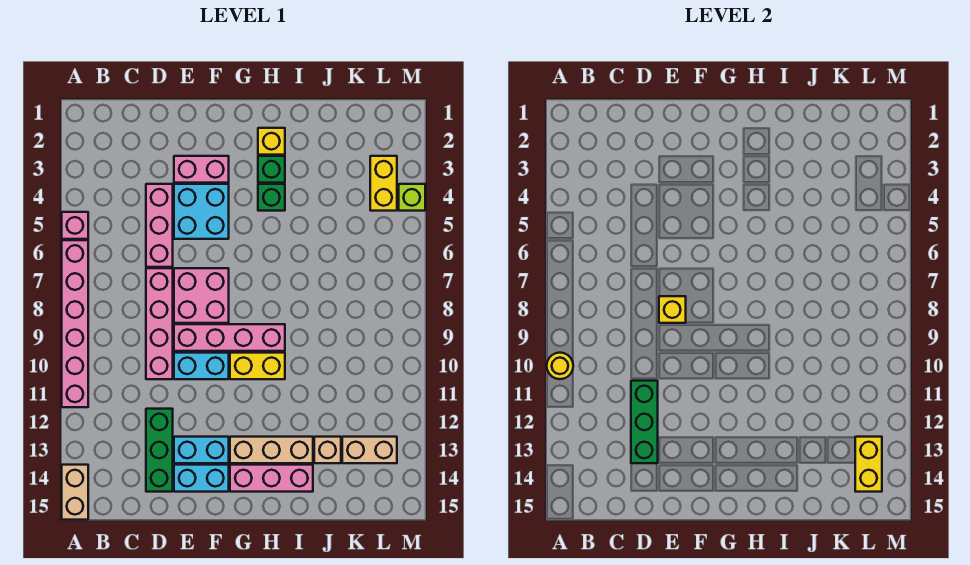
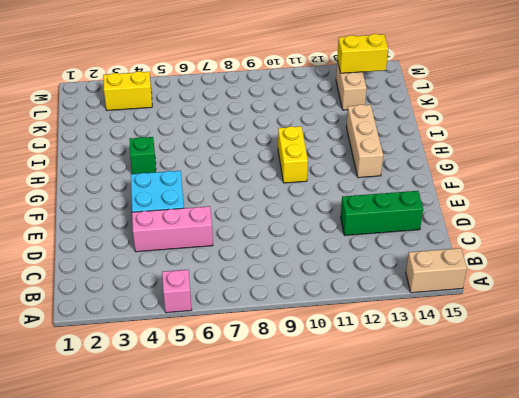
none -> pink brick A6:A11 level 1
none -> pink brick D7:D10 level 1
none -> pink brick E3:F3 level 1

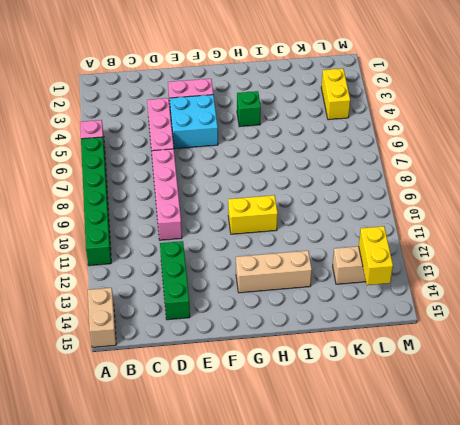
green brick A6:A11 level 1 -> pink brick A6:A11 level 1
none -> pink brick E7:F8 level 1
none -> pink brick E9:H9 level 1
none -> cyan brick E10:F10 level 1

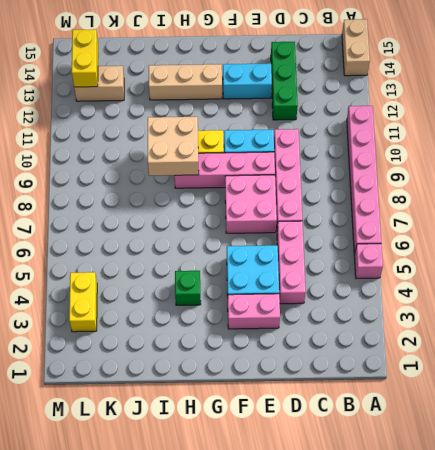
tan brick H9:I10 level 2 -> none
none -> cyan brick E14:F14 level 1
none -> pink brick G14:I14 level 1
none -> yellow brick H2 level 1

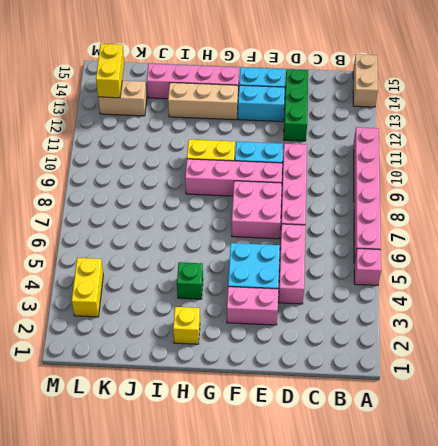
pink brick G14:J14 level 1 -> pink brick G14:I14 level 1
none -> green brick H3 level 1
none -> tan brick J13 level 1
none -> lime brick M4 level 1

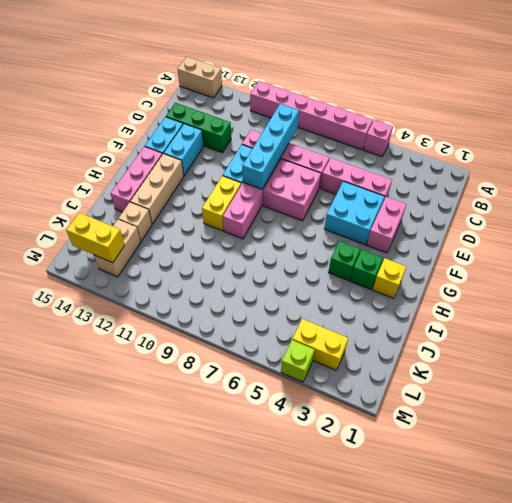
cyan brick C9:F9 level 2 -> none
none -> yellow round brick A10 level 2
none -> green brick D11:D13 level 2
none -> yellow brick E8 level 2

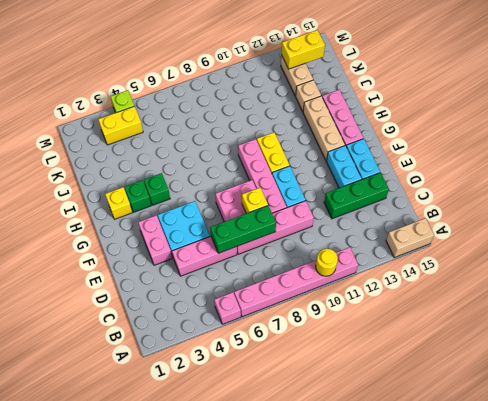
green brick D6:D8 level 2 -> green brick D11:D13 level 2

